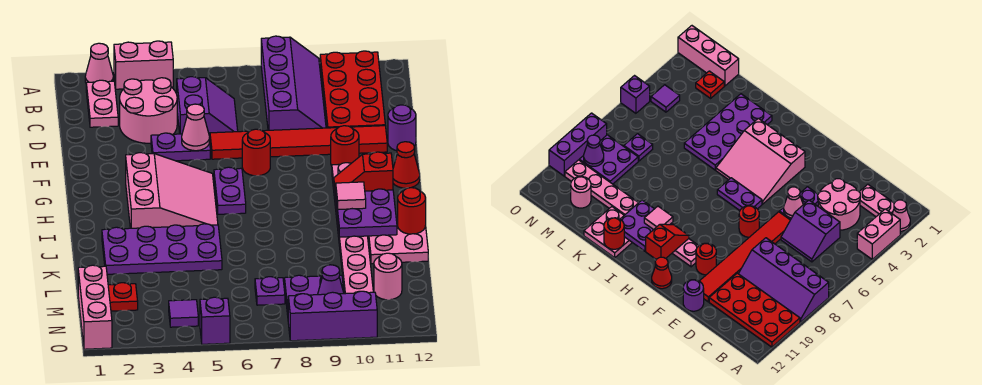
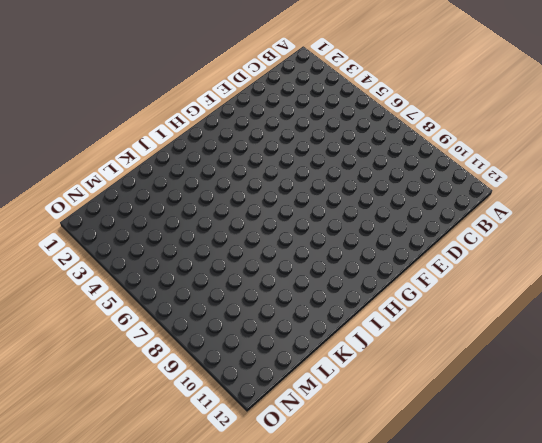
none -> pink cone A2 level 1
none -> pink brick A3:A4 level 1
none -> purple slope A8:D9 level 1 top 8
none -> red plate A10:D11 level 1

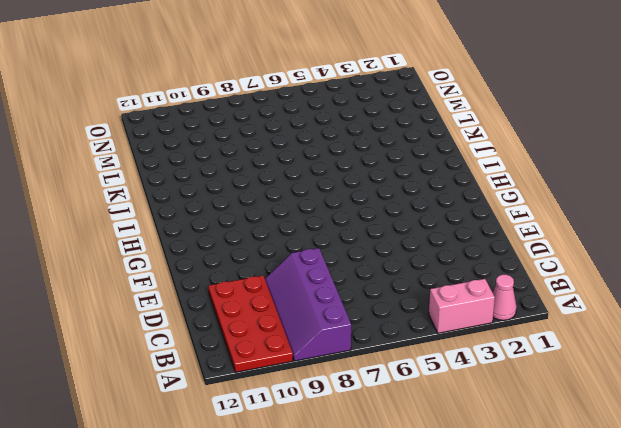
none -> pink plate B2:C2 level 1
none -> pink round brick C3:D4 level 1
none -> purple slope C5:D6 level 1 top 5
none -> purple plate E4:E5 level 1

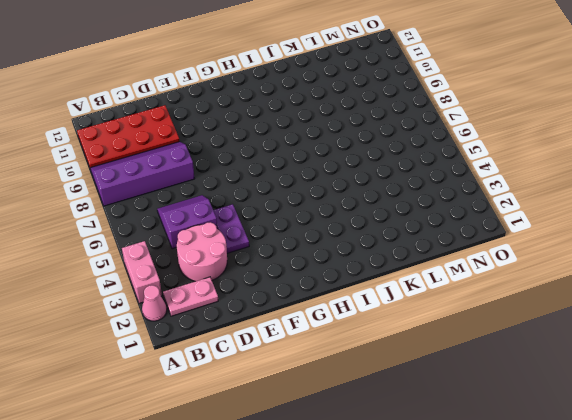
none -> red tile E6:E11 level 1
none -> purple round brick E12 level 1
none -> red round brick F7 level 1
none -> red round brick F10 level 1

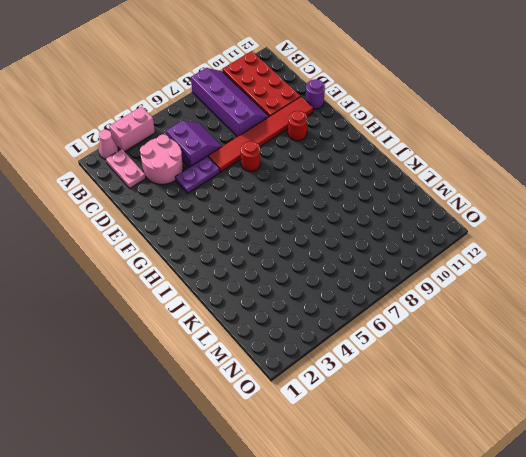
none -> pink slope G3:I5 level 1 top 3
none -> purple plate G6:H6 level 1
none -> pink plate G10:N10 level 1
none -> red cone G12 level 1

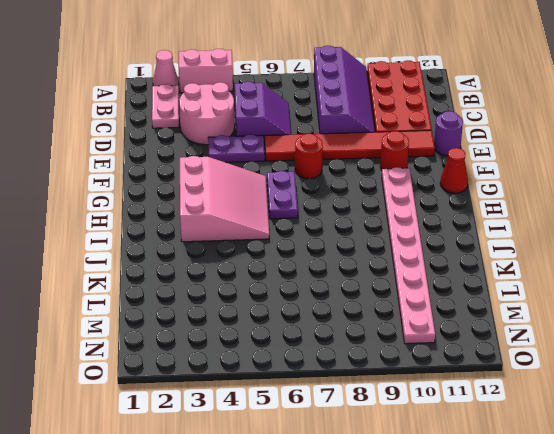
none -> purple plate J2:K5 level 1
none -> pink plate J11:K12 level 1
none -> pink brick M1:O1 level 1
none -> red plate M2 level 1

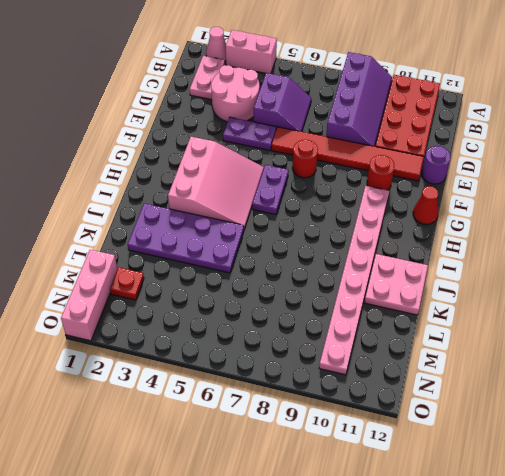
none -> purple plate M7 level 1
none -> purple plate M8:N9 level 1
none -> pink round brick M11 level 1
none -> purple tile N4 level 1

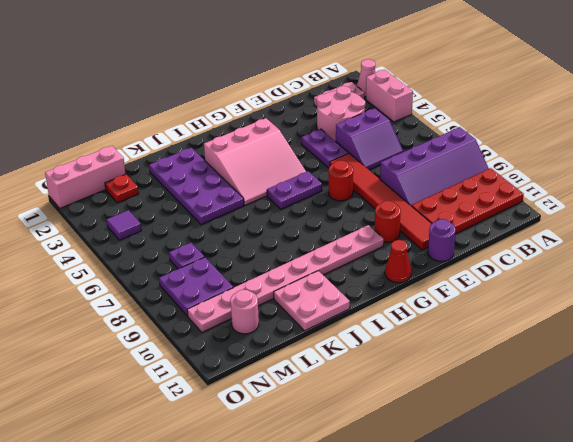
none -> purple brick O5 level 1
none -> purple brick O8:O10 level 1
none -> pink cone E5 level 2
none -> red slope H10:H11 level 2 top 11

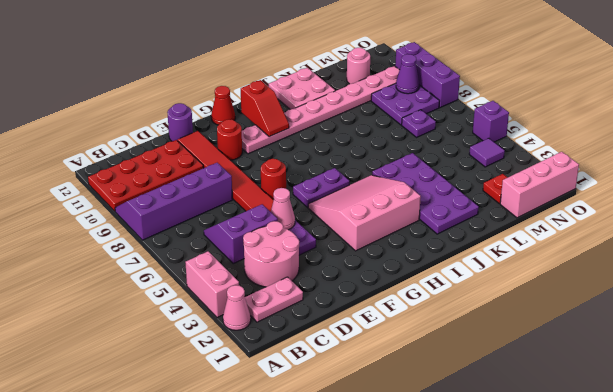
none -> purple plate I10:J11 level 2
none -> red round brick J12 level 2
none -> pink tile I10 level 3

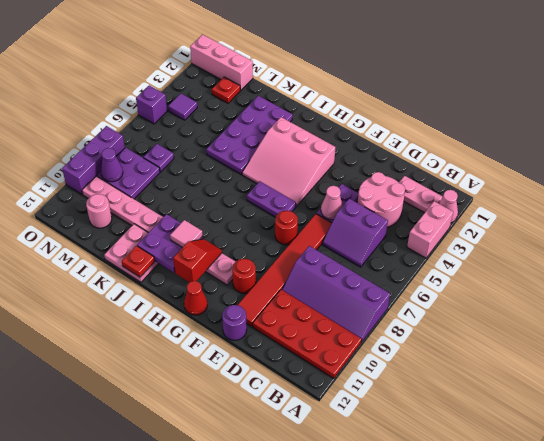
red plate J12 level 2 -> red round brick J12 level 2

